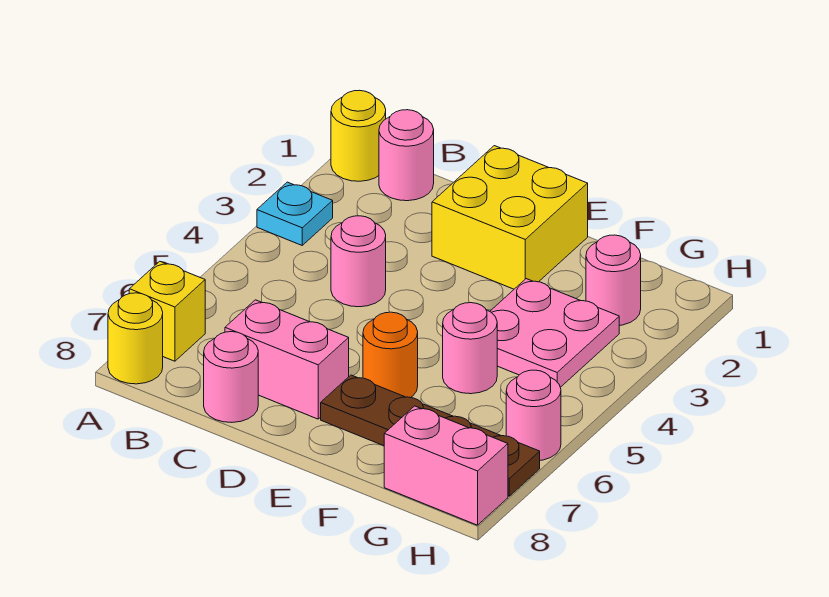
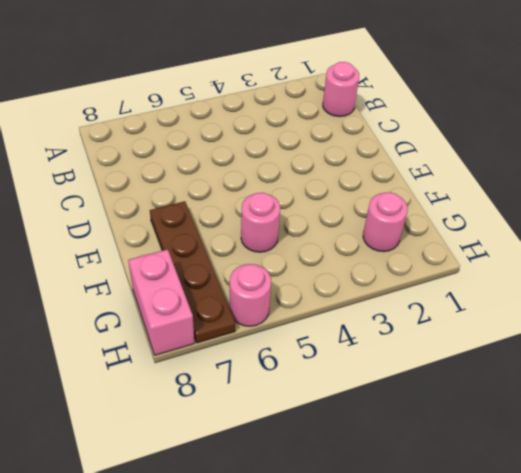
none -> yellow round brick A1 level 1
none -> cyan plate A3 level 1
none -> yellow brick A7 level 1

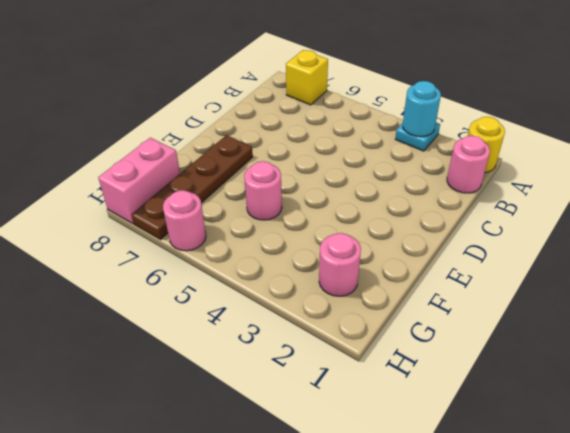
cyan round brick A3 level 2 -> none
none -> yellow round brick A8 level 1
none -> pink round brick C4 level 1
none -> pink brick C7:D7 level 1

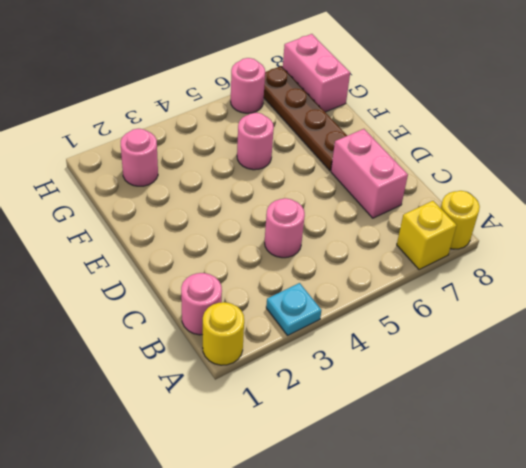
none -> pink round brick C8 level 1
none -> yellow brick D1:E2 level 1
none -> orange round brick E6 level 1

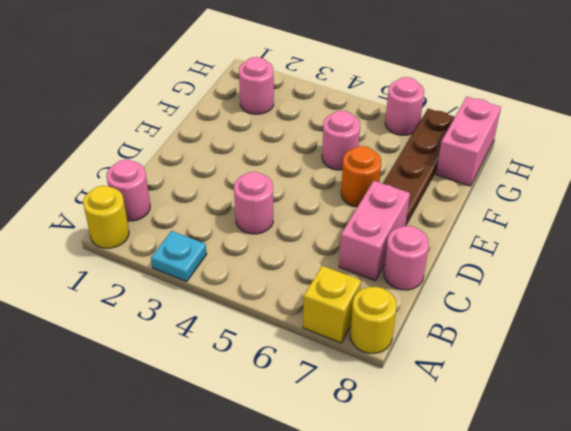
none -> yellow brick D1:E2 level 1
none -> pink plate F3:G4 level 1

